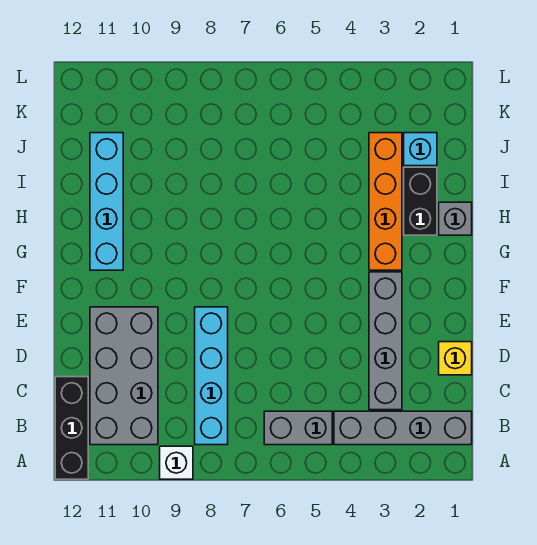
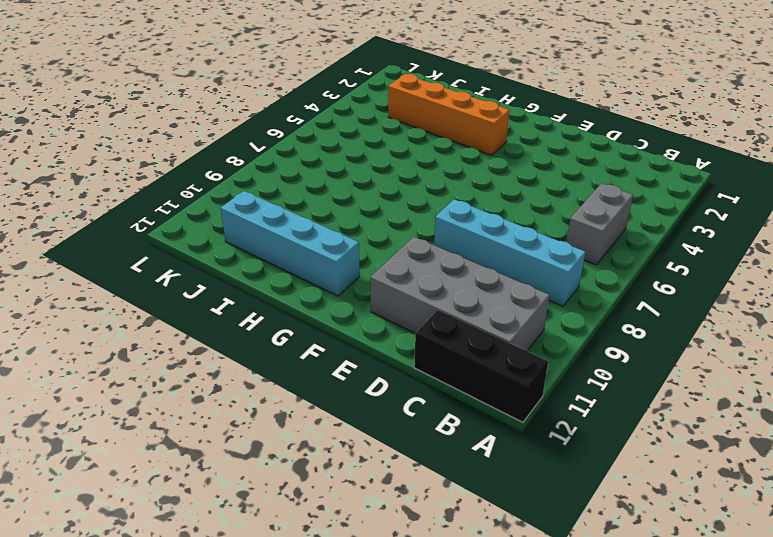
none -> white brick A9 level 1
none -> grey brick B1:B4 level 1
none -> grey brick C3:F3 level 1

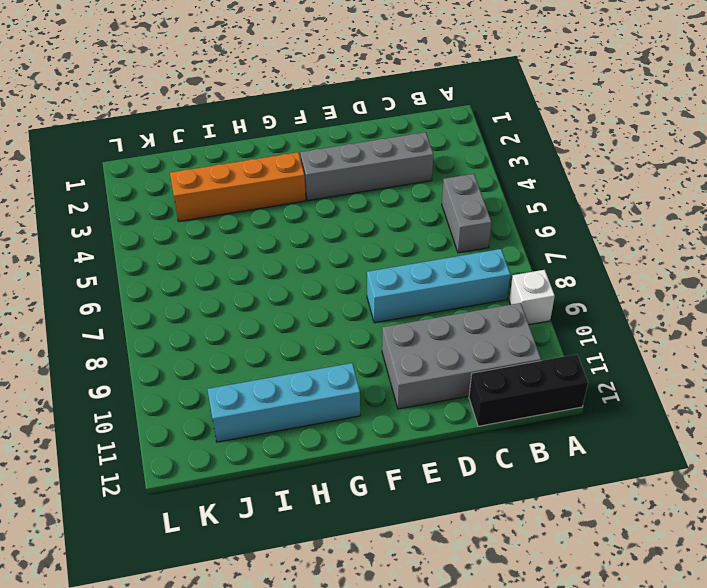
none -> grey brick B1:B4 level 1
none -> yellow brick D1 level 1
none -> grey brick H1 level 1

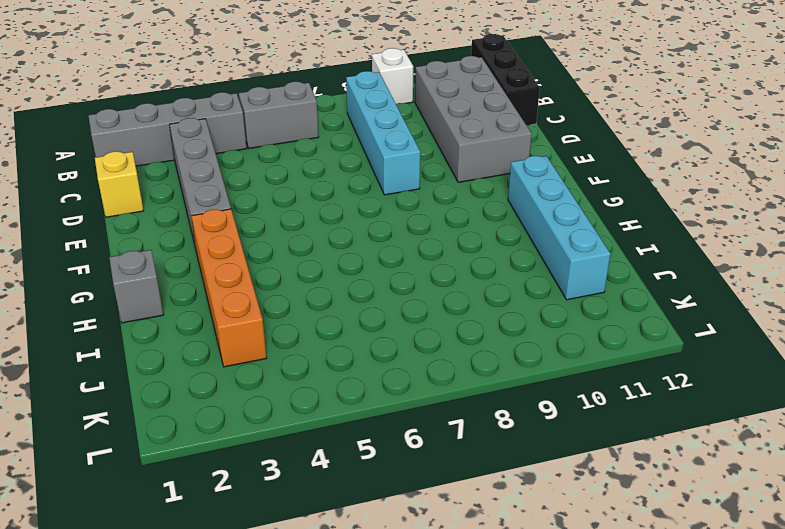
none -> black brick H2:I2 level 1
none -> cyan brick J2 level 1

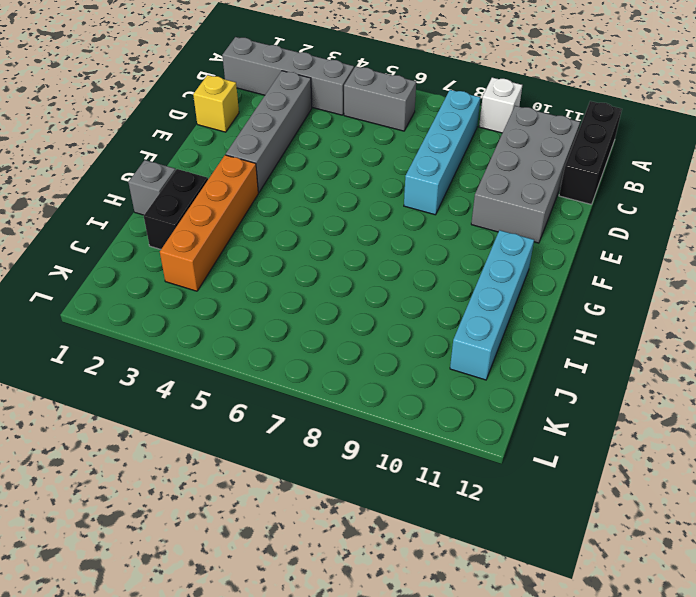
none -> cyan brick J2 level 1

